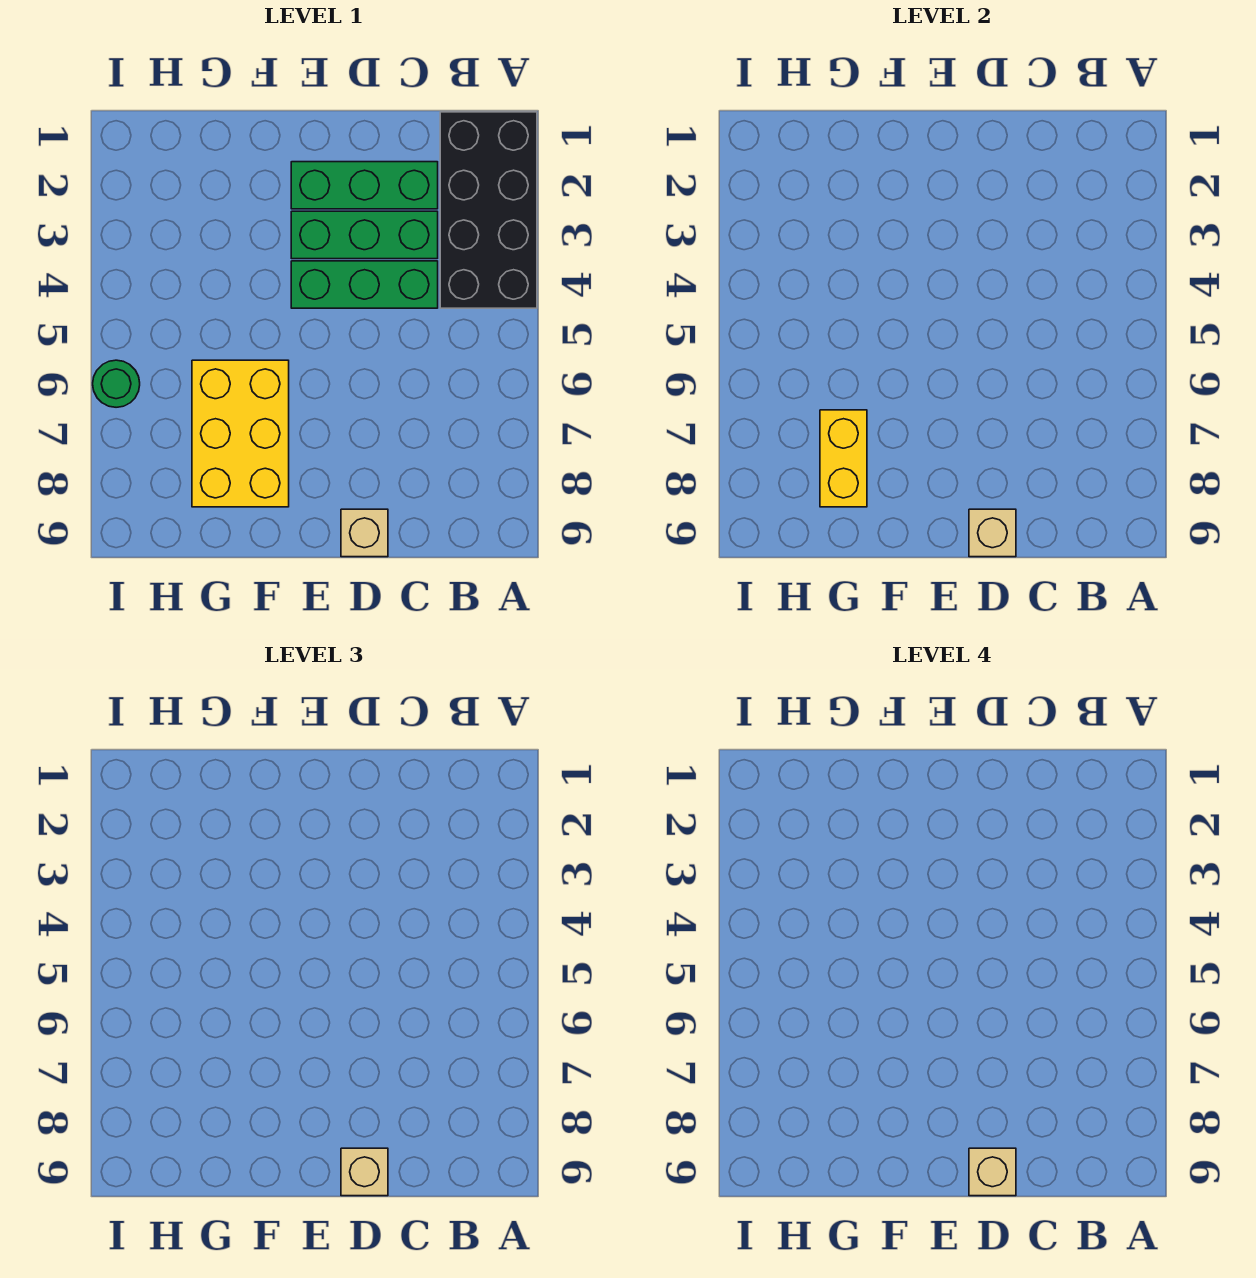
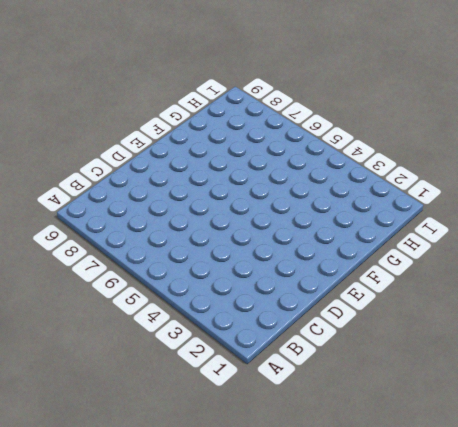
none -> black brick A1:B4 level 1
none -> green brick C2:E2 level 1

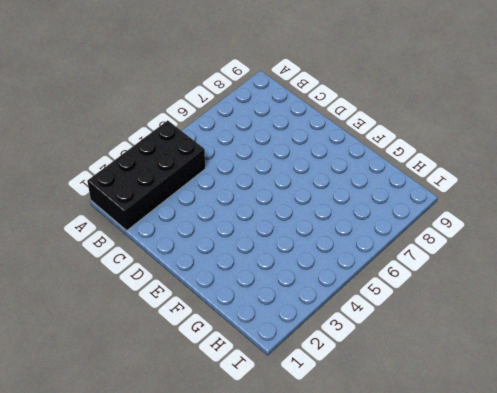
none -> green brick C2:E2 level 1
none -> green brick C3:E3 level 1

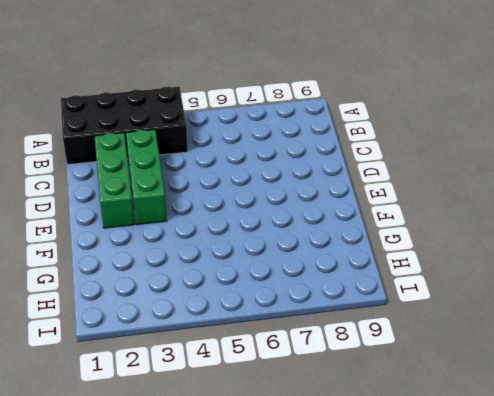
none -> green brick C4:E4 level 1
none -> tan brick D9 level 1

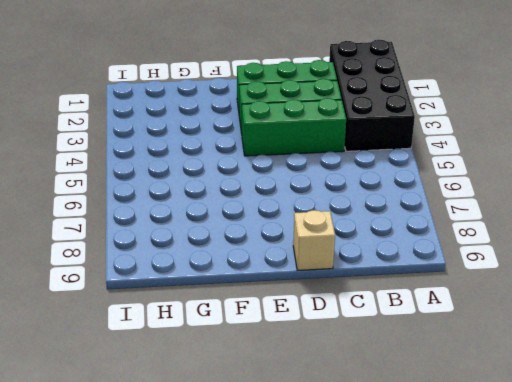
none -> yellow brick F6:G8 level 1
none -> green round brick I6 level 1

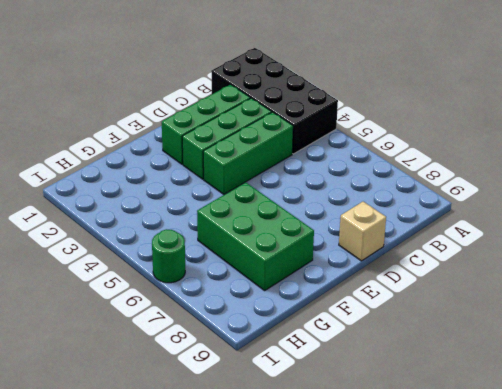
green brick F6:G8 level 1 -> yellow brick F6:G8 level 1
none -> tan brick D9 level 2
none -> yellow brick G7:G8 level 2

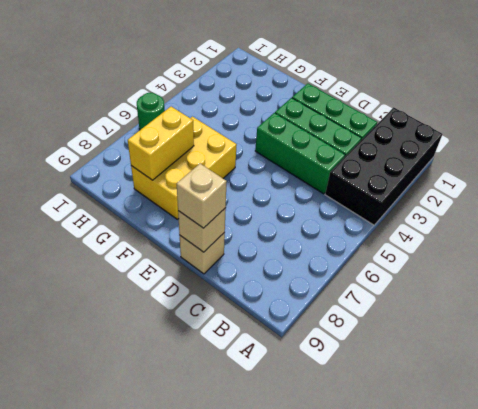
none -> tan brick D9 level 4

